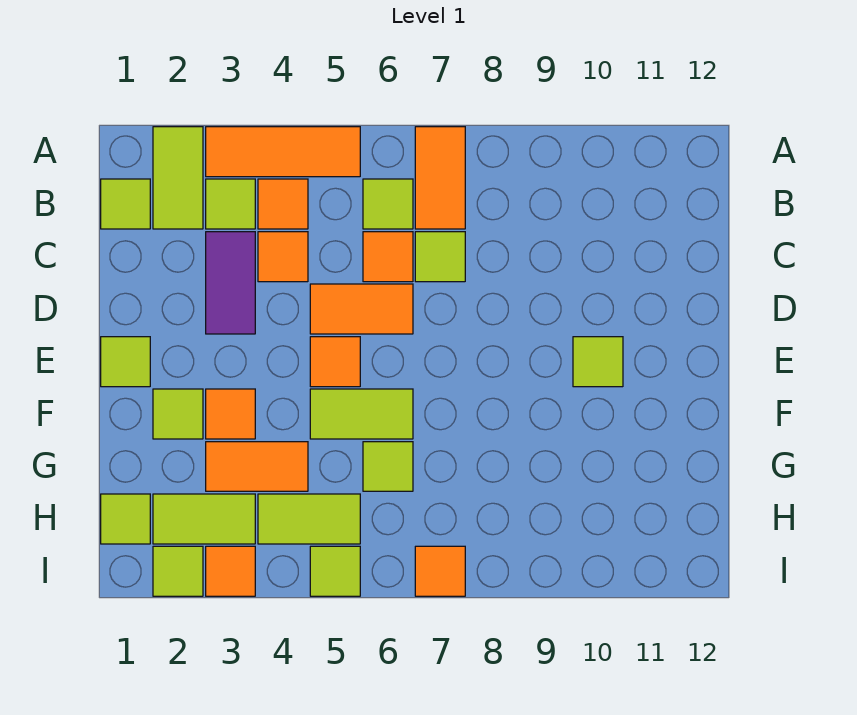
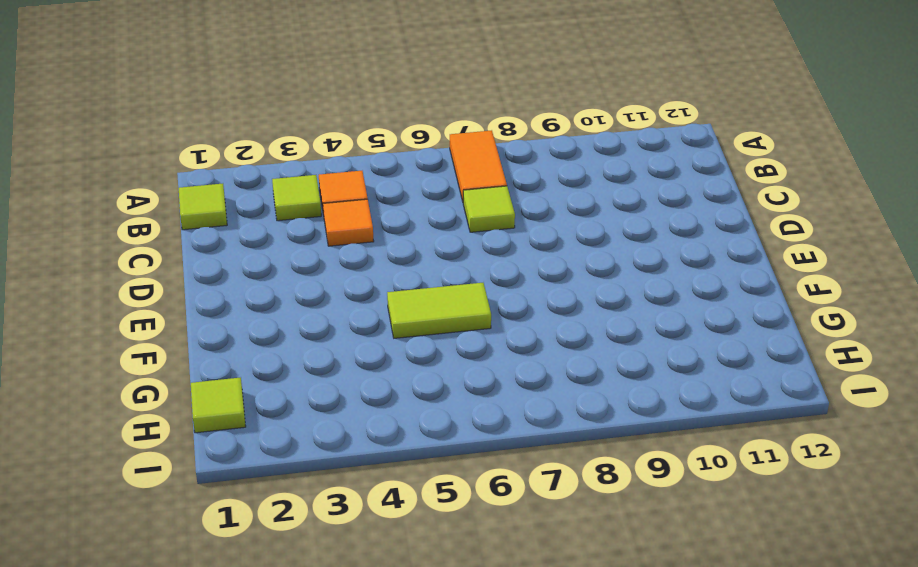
none -> lime tile A2:B2 level 1
none -> orange tile A3:A5 level 1
none -> lime tile B6 level 1

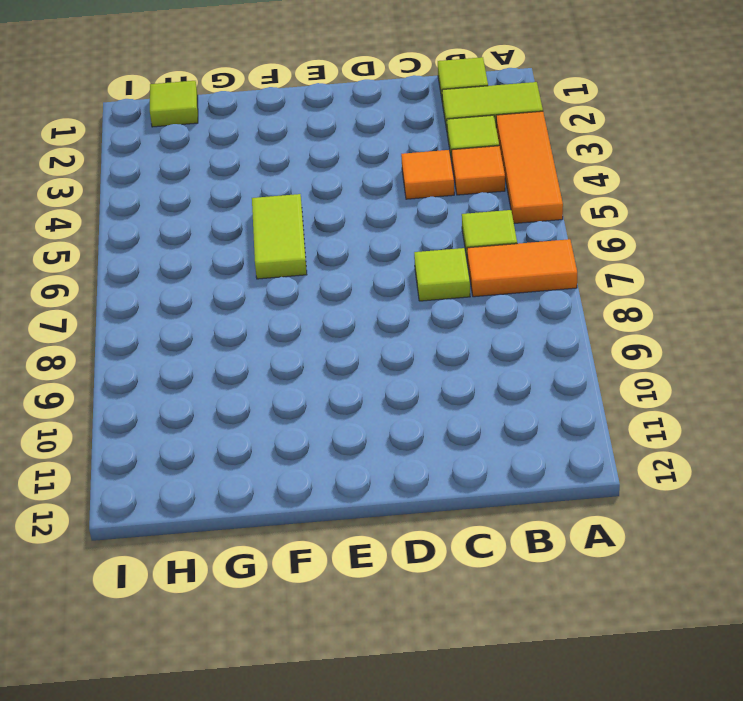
none -> purple tile C3:D3 level 1
none -> orange tile C6 level 1
none -> orange tile D5:D6 level 1

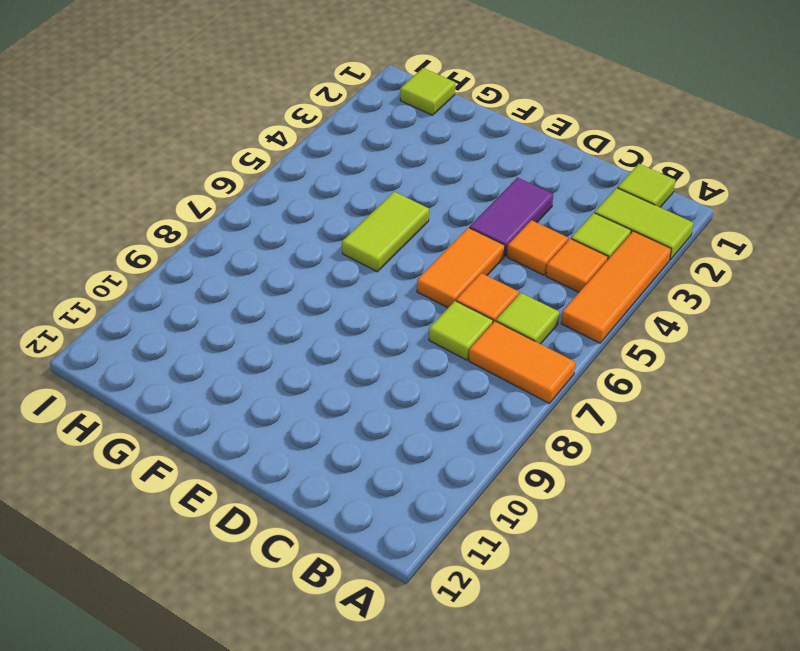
purple tile D3:D4 level 1 -> purple tile C3:D3 level 1
none -> lime tile E1 level 1
none -> orange tile E5 level 1
none -> lime tile E10 level 1

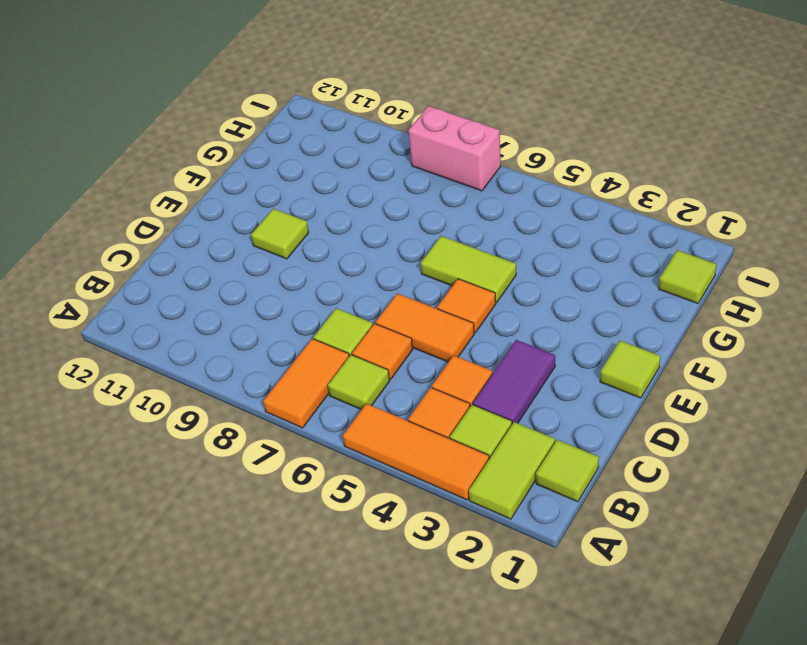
pink brick I7:I8 level 1 -> orange tile I7 level 1
none -> lime tile F2 level 1
none -> orange tile F3 level 1
none -> orange tile G3:G4 level 1

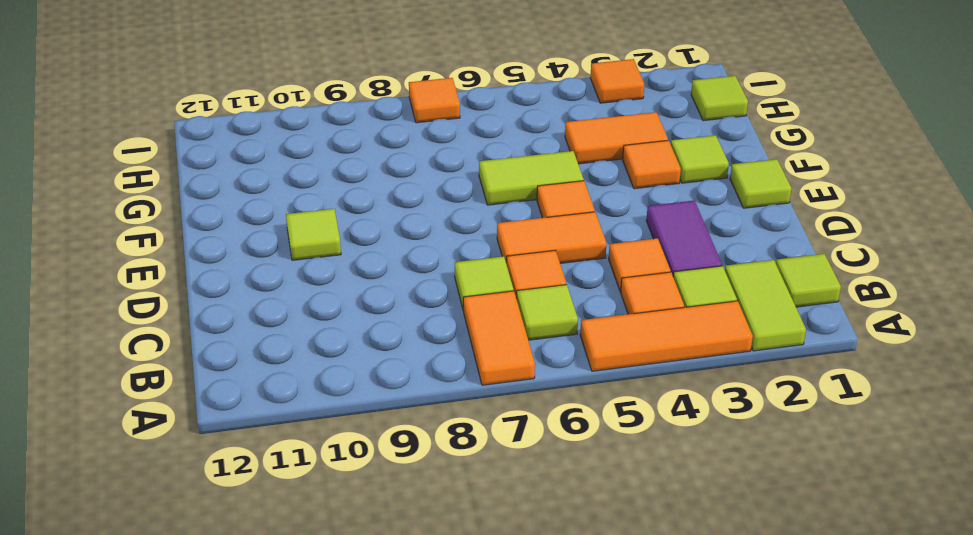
none -> lime tile G6 level 1
none -> lime tile H2:H3 level 1
none -> lime tile H4:H5 level 1

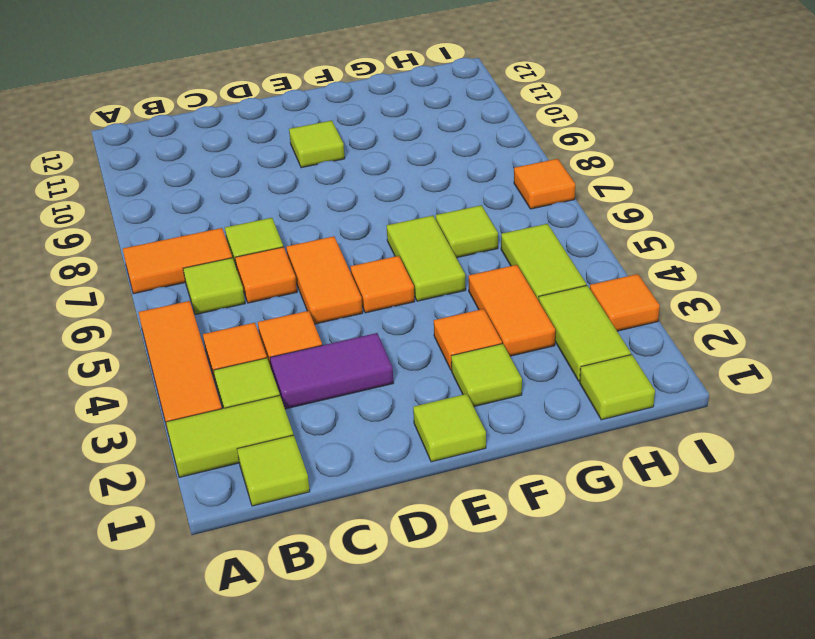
none -> lime tile I2 level 1
none -> lime tile I5 level 1

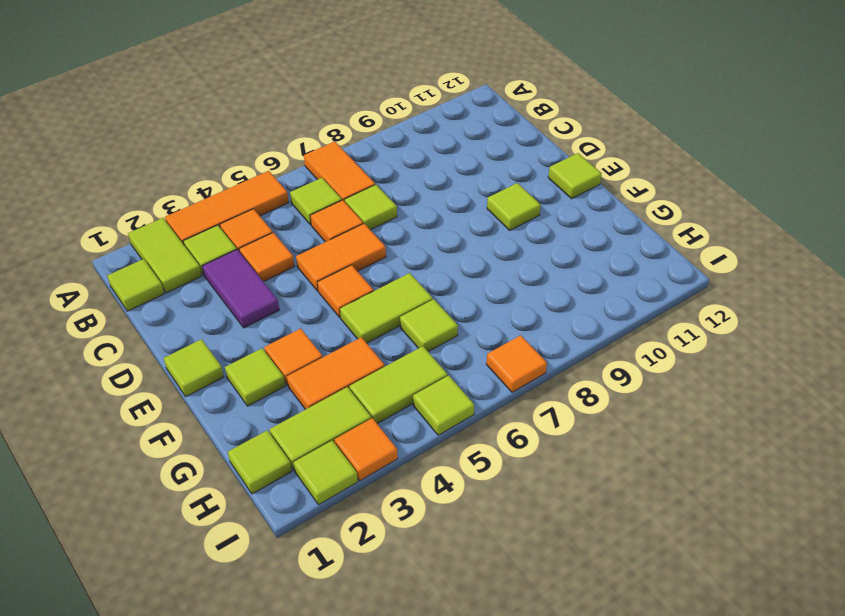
lime tile E12 level 1 -> none

